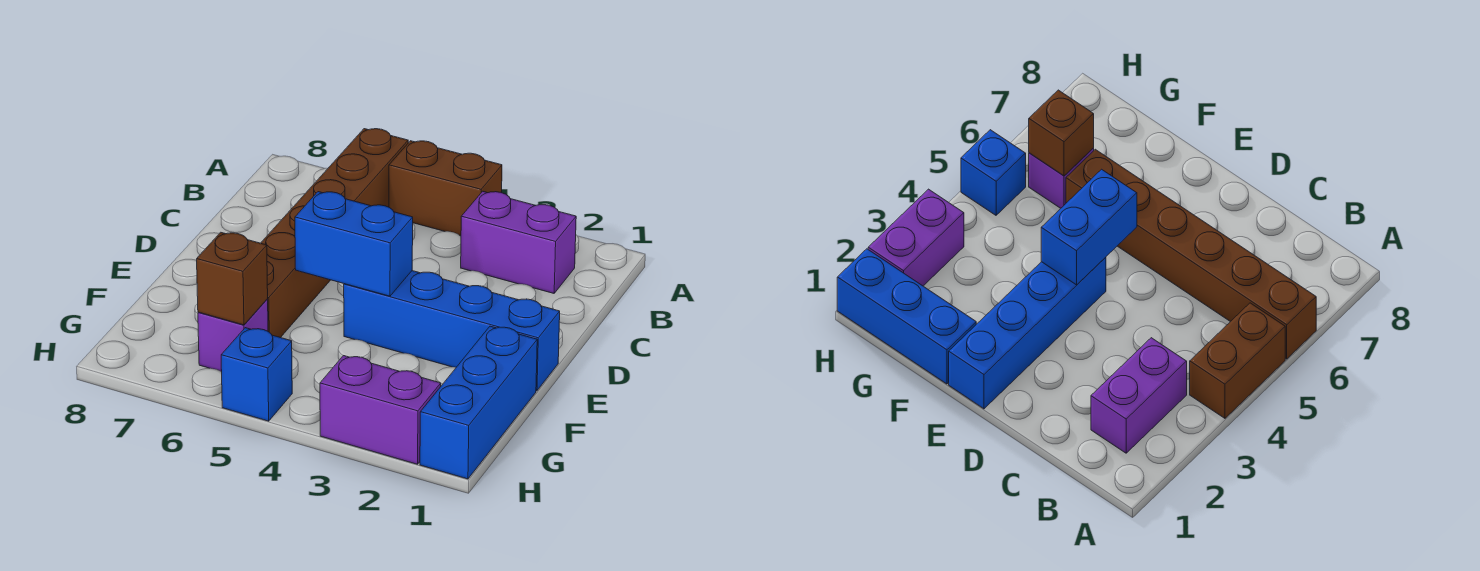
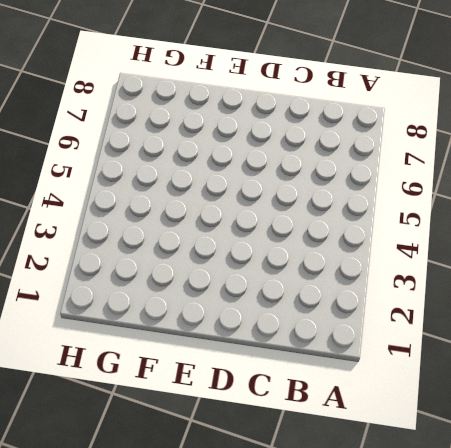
none -> brown brick A4:A5 level 1
none -> brown brick A6:F6 level 1

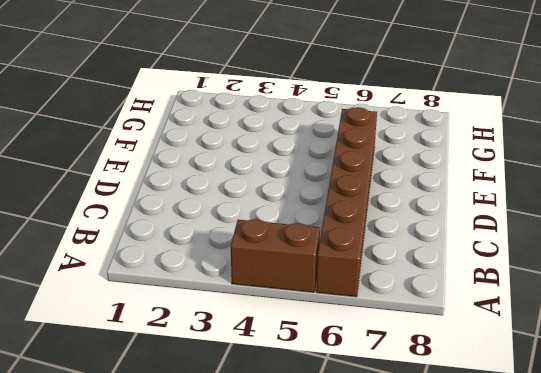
none -> purple brick B2:B3 level 1
none -> blue brick E1:E4 level 1

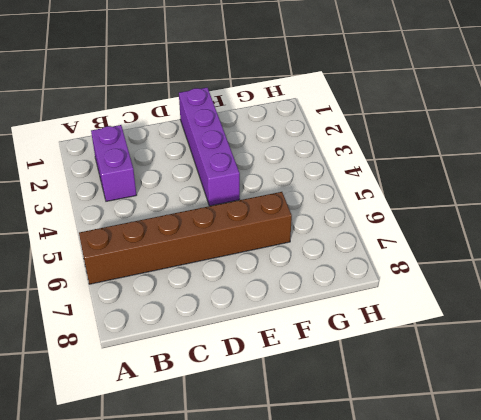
purple brick E1:E4 level 1 -> blue brick E1:E4 level 1
none -> brown brick A4:A5 level 1
none -> blue brick F1:H1 level 1

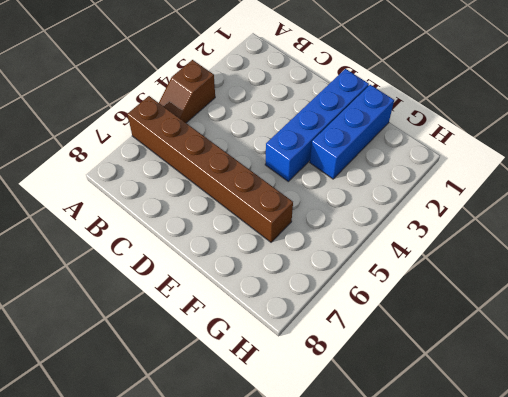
brown slope A4:A5 level 1 top 4 -> brown brick A4:A5 level 1
blue brick F1:F3 level 1 -> blue brick F1:H1 level 1
none -> purple brick B2:B3 level 1
none -> purple brick G6 level 1

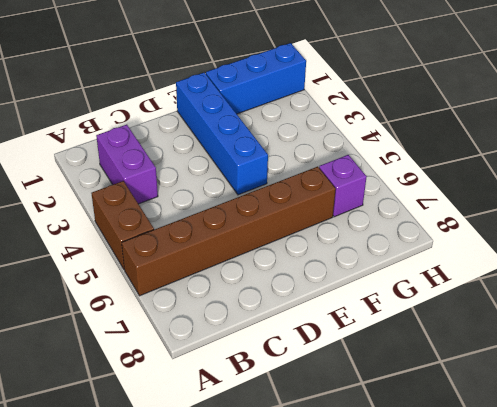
none -> purple brick H2:H3 level 1
none -> blue brick H5 level 1

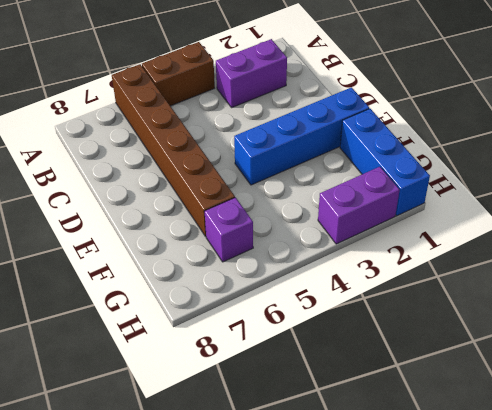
none -> blue brick H5 level 1
none -> blue brick E4:E5 level 2

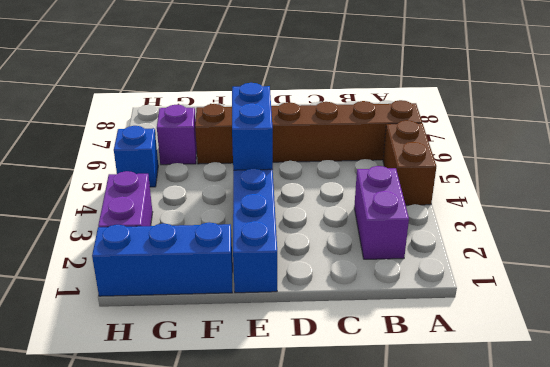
none -> brown brick G6 level 2

